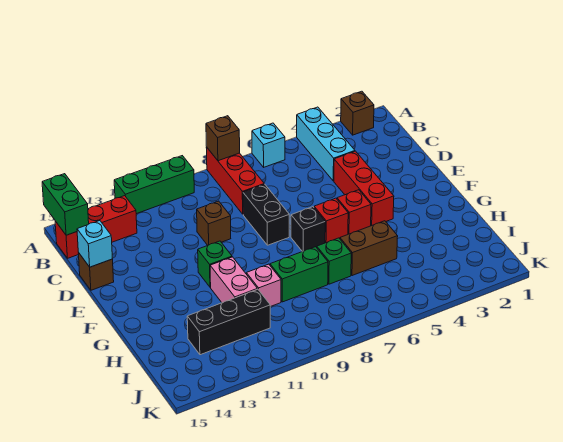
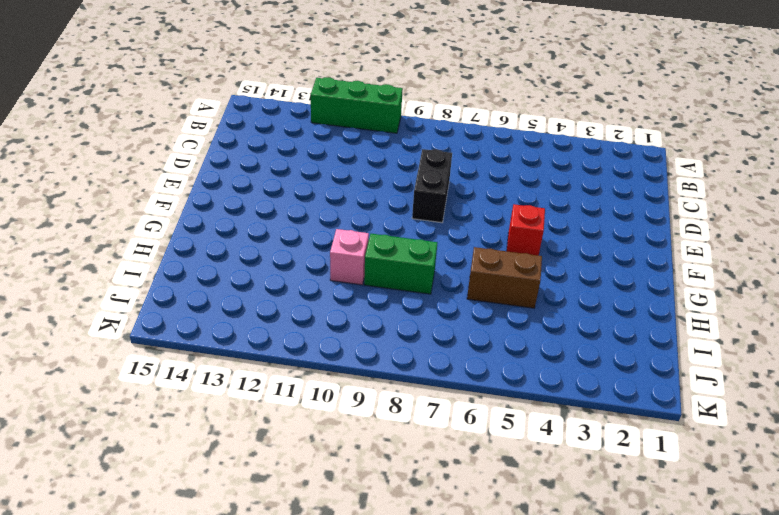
none -> brown brick A2 level 1
none -> cyan brick A4:C4 level 1
none -> cyan brick A6 level 1

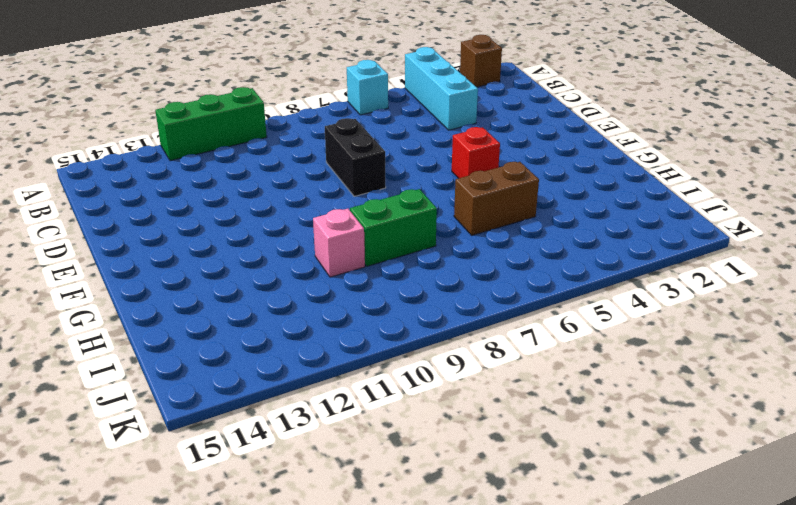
none -> red brick A8:C8 level 1
none -> red brick B13:B15 level 1
none -> red brick D4:F4 level 1

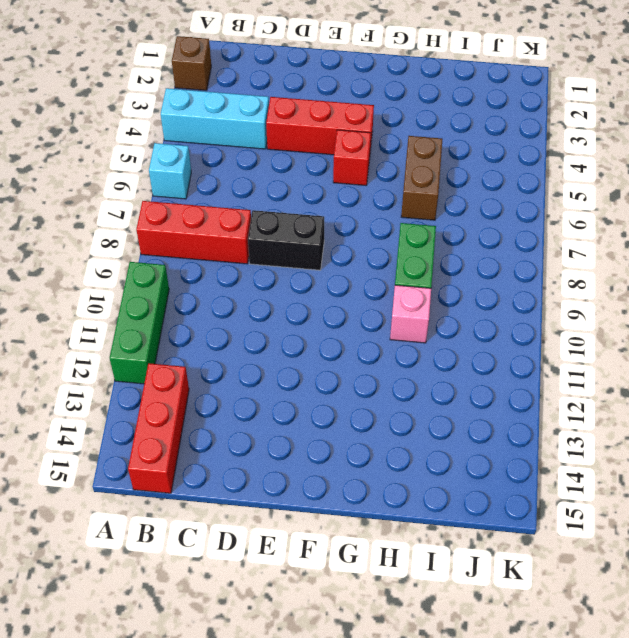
none -> brown brick D10 level 1
none -> brown brick D15 level 1
none -> red brick F6 level 1

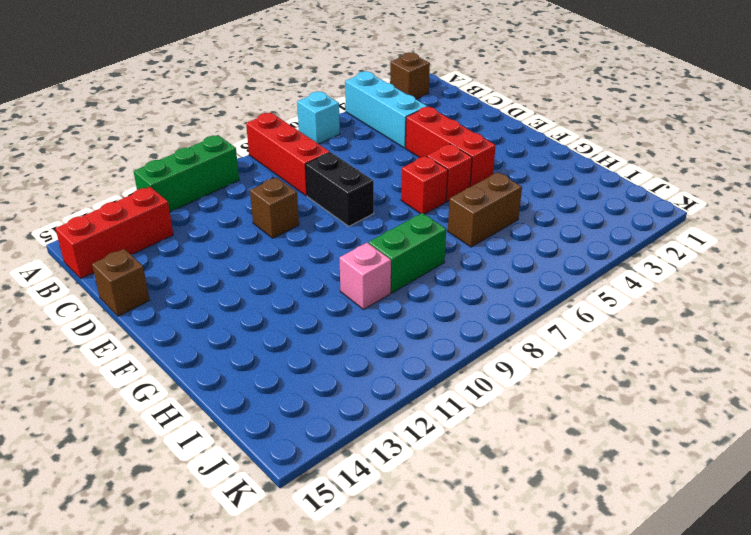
none -> black brick F7 level 1
none -> green brick F11 level 1
none -> pink brick G11:H11 level 1

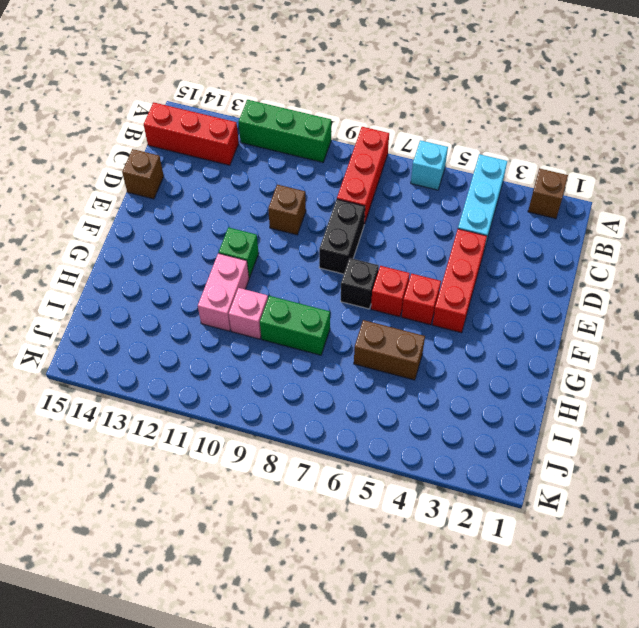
none -> green brick H7 level 1
none -> black brick I11:I13 level 1
none -> brown brick A8 level 2

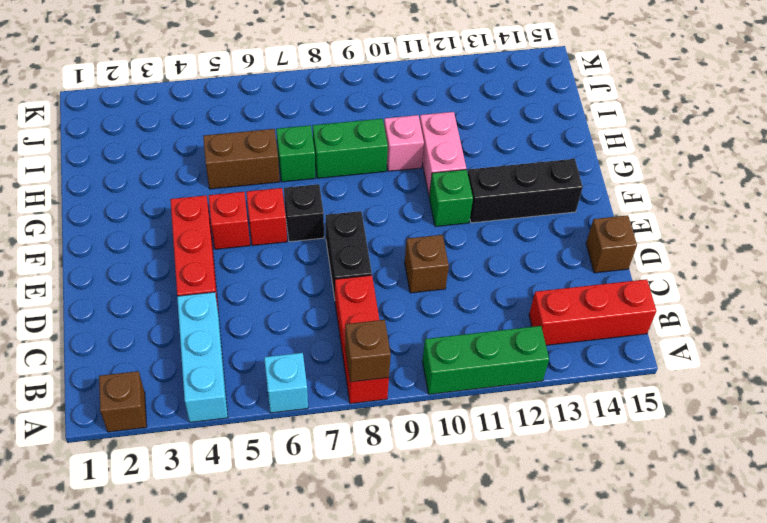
black brick F12:F14 level 1 -> black brick I11:I13 level 1
none -> green brick A15:B15 level 2
none -> cyan brick D15 level 2

